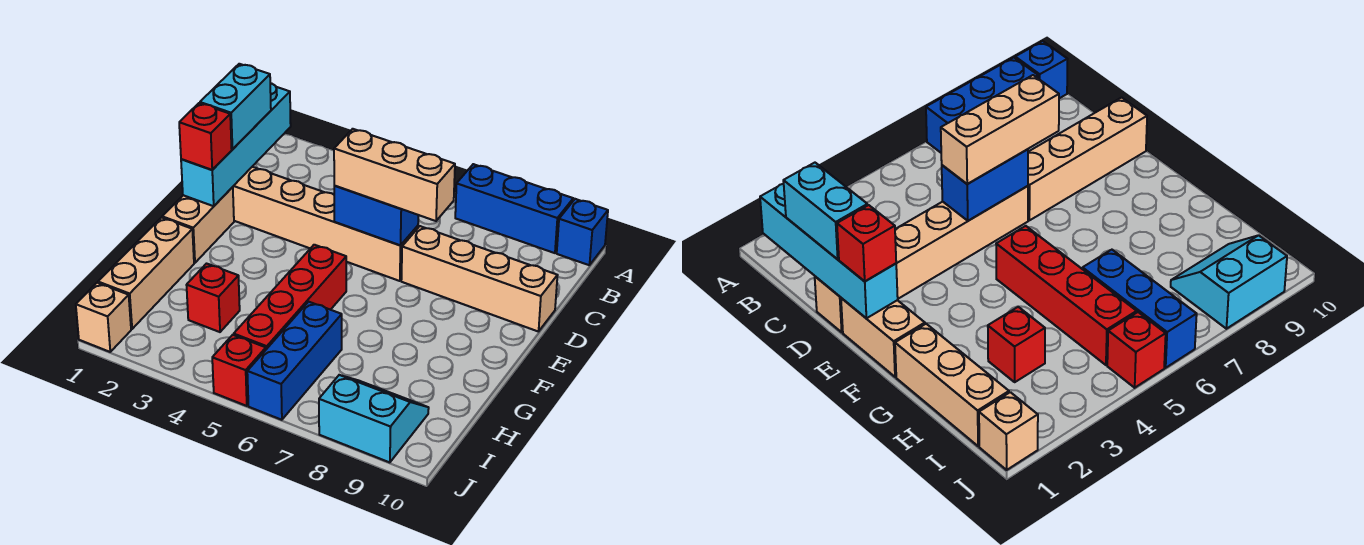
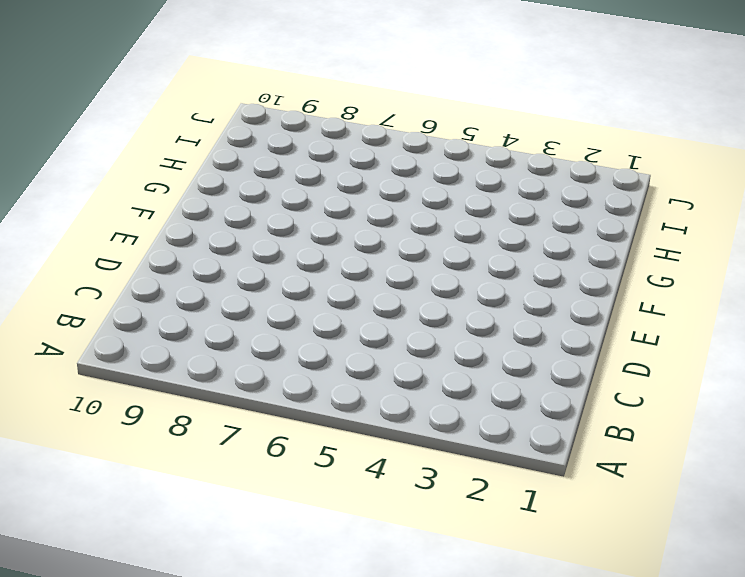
none -> blue brick A7:A9 level 1
none -> blue brick A10 level 1
none -> tan brick D1:D6 level 1

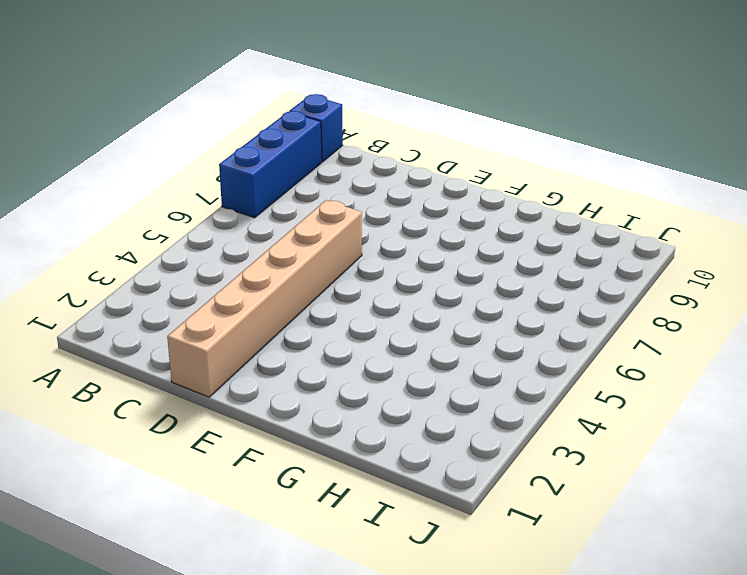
none -> tan brick D7:D10 level 1
none -> tan brick E1:F1 level 1
none -> red brick F5:I5 level 1

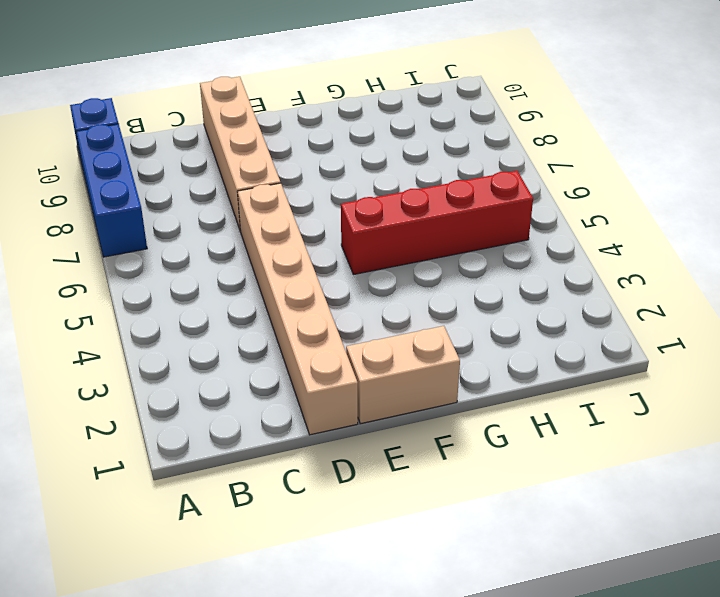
none -> tan brick G1:I1 level 1
none -> red brick H3 level 1
none -> blue brick H6:J6 level 1

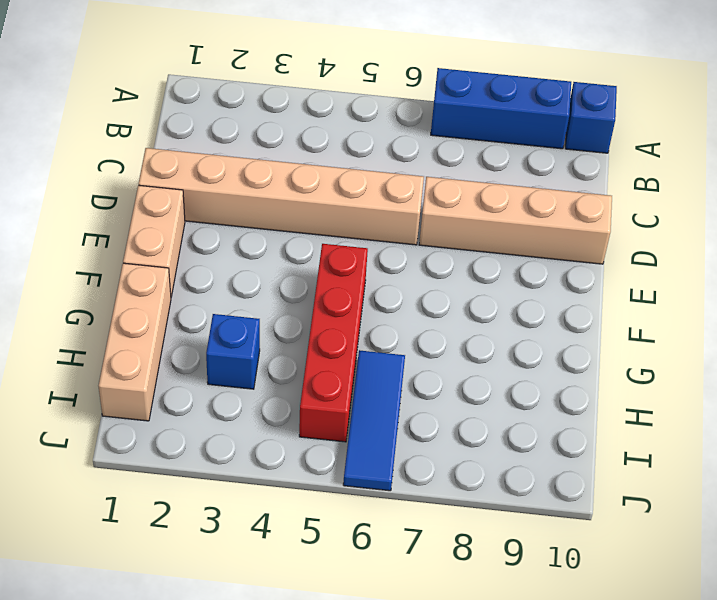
blue brick H3 level 1 -> red brick H3 level 1
blue tile H6:J6 level 1 -> blue brick H6:J6 level 1
none -> cyan slope I8:J9 level 1 top J
none -> tan brick J1 level 1
none -> red brick J5 level 1

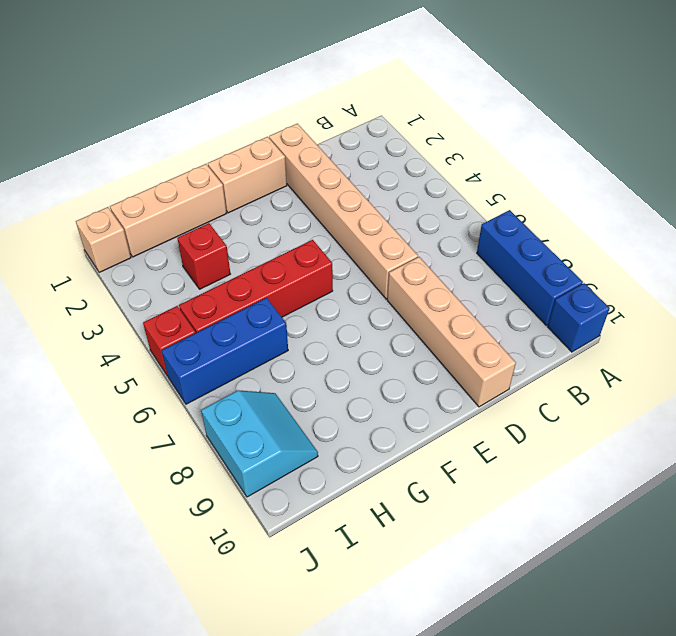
none -> cyan brick B1:E1 level 2
none -> blue brick D5:D6 level 2
none -> cyan brick C1:D1 level 3

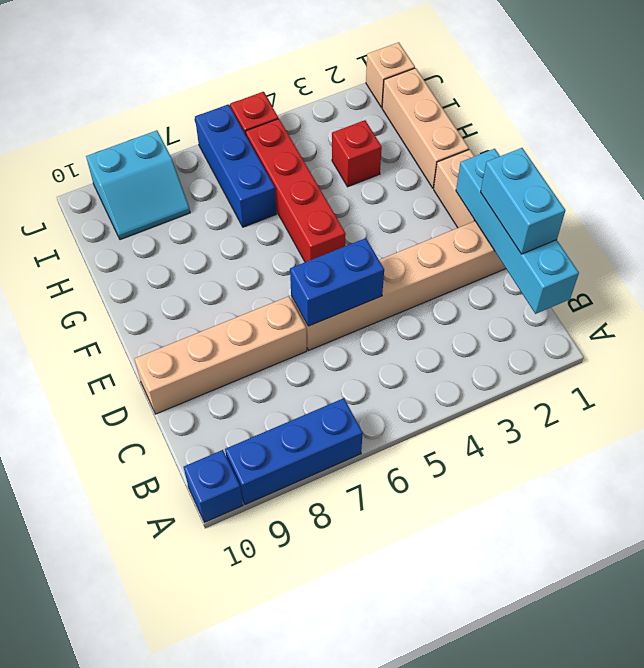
none -> tan brick D5:D7 level 3
none -> red brick E1 level 3

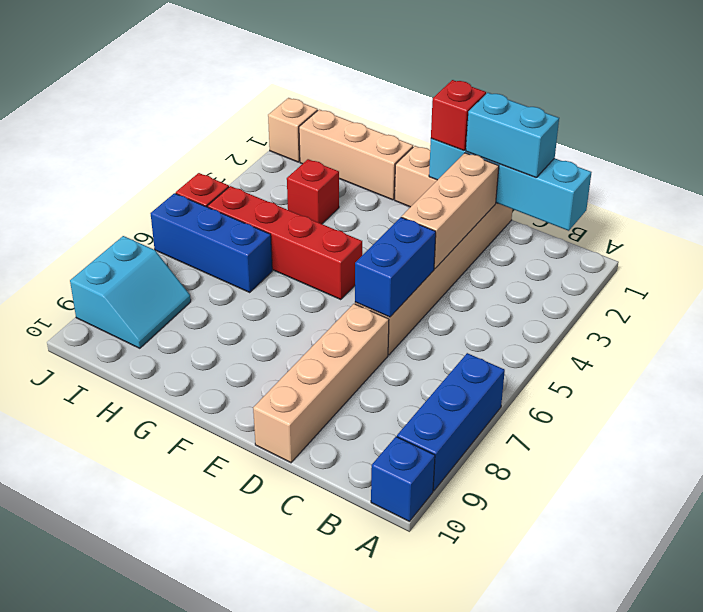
tan brick D2:D4 level 2 -> tan brick D5:D7 level 3

